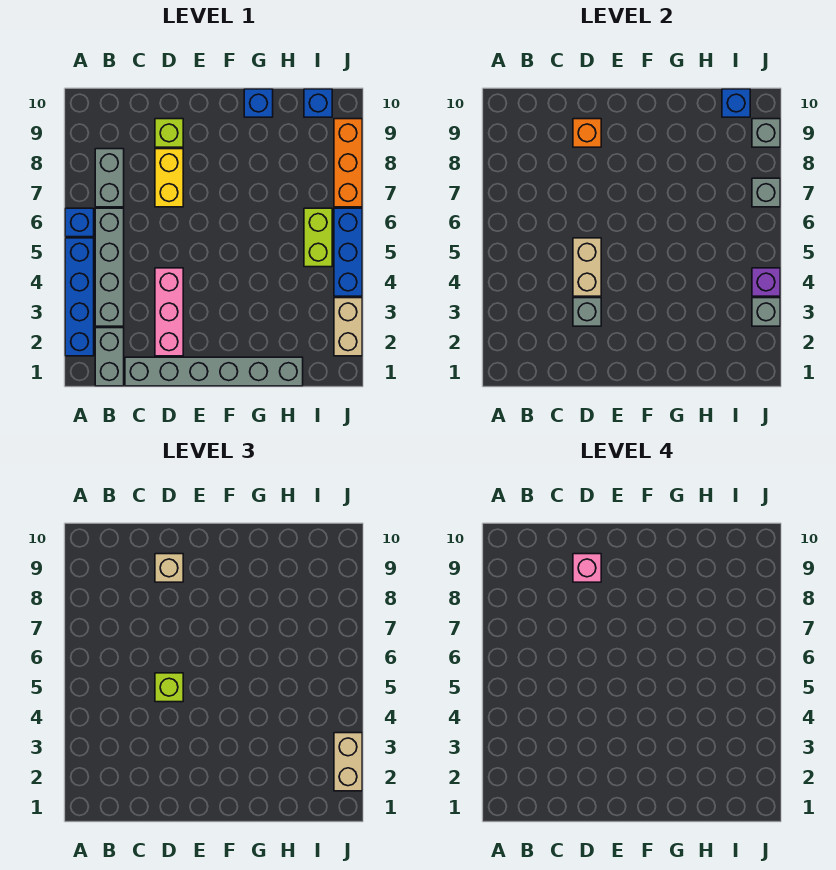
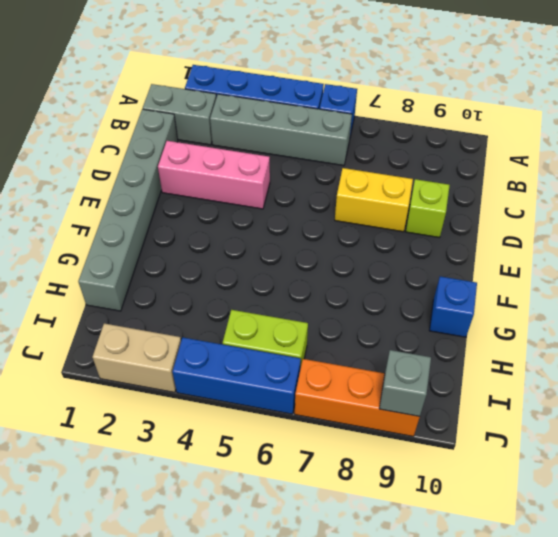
none -> grey brick B7:B8 level 1
none -> blue brick I10 level 1
none -> grey brick D3 level 2

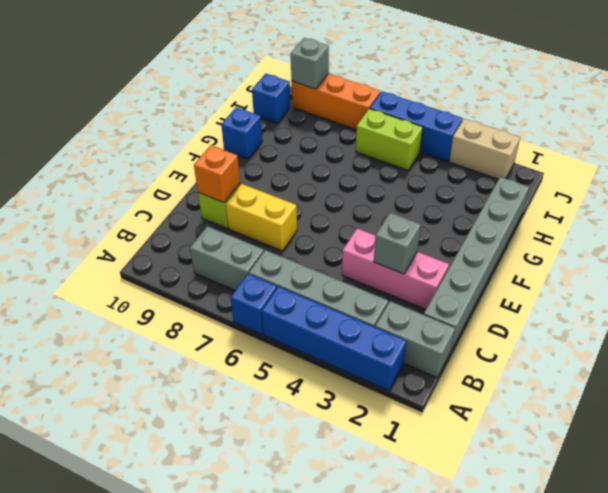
none -> tan brick D4:D5 level 2
none -> blue brick I10 level 2
none -> grey brick J3 level 2

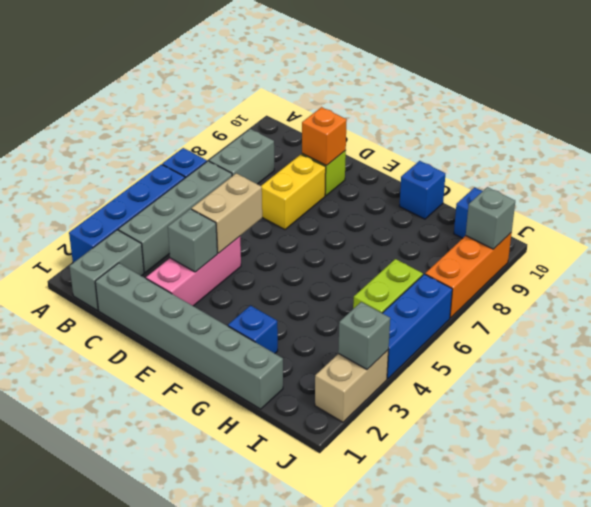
blue brick G2 level 1 -> blue brick I10 level 2
none -> purple brick J4 level 2
none -> grey brick J7 level 2
none -> lime brick D5 level 3

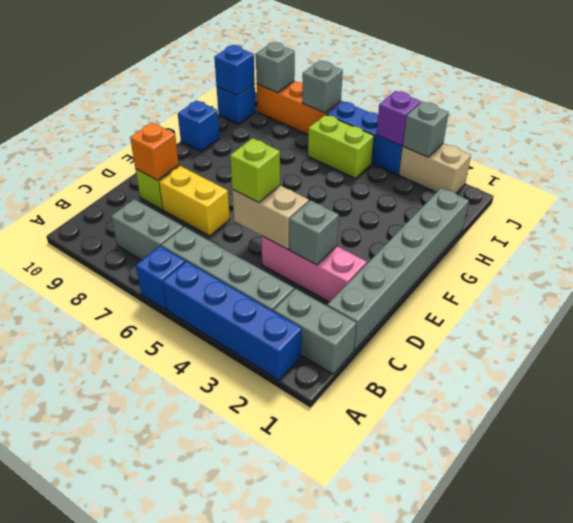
none -> tan brick D9 level 3
none -> tan brick J2:J3 level 3
none -> pink brick D9 level 4

